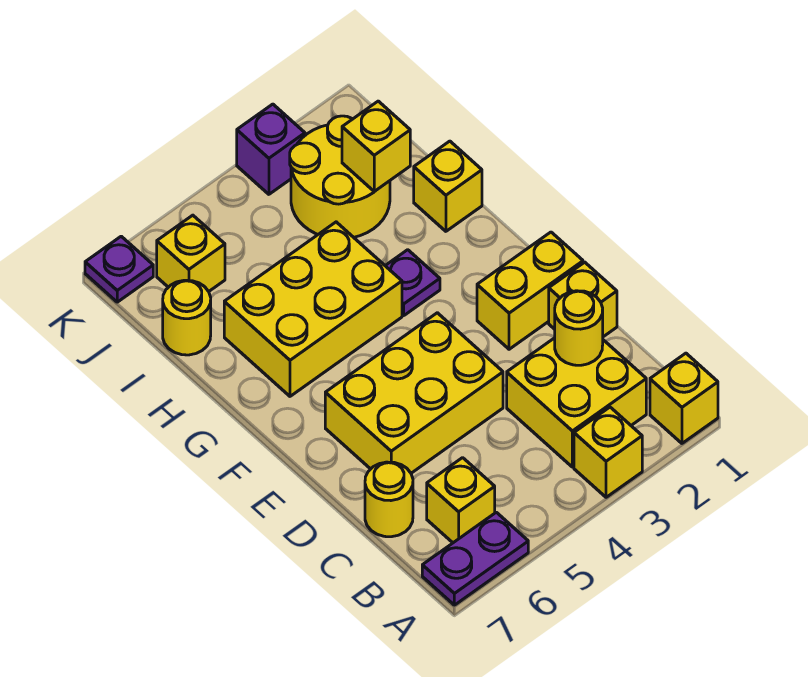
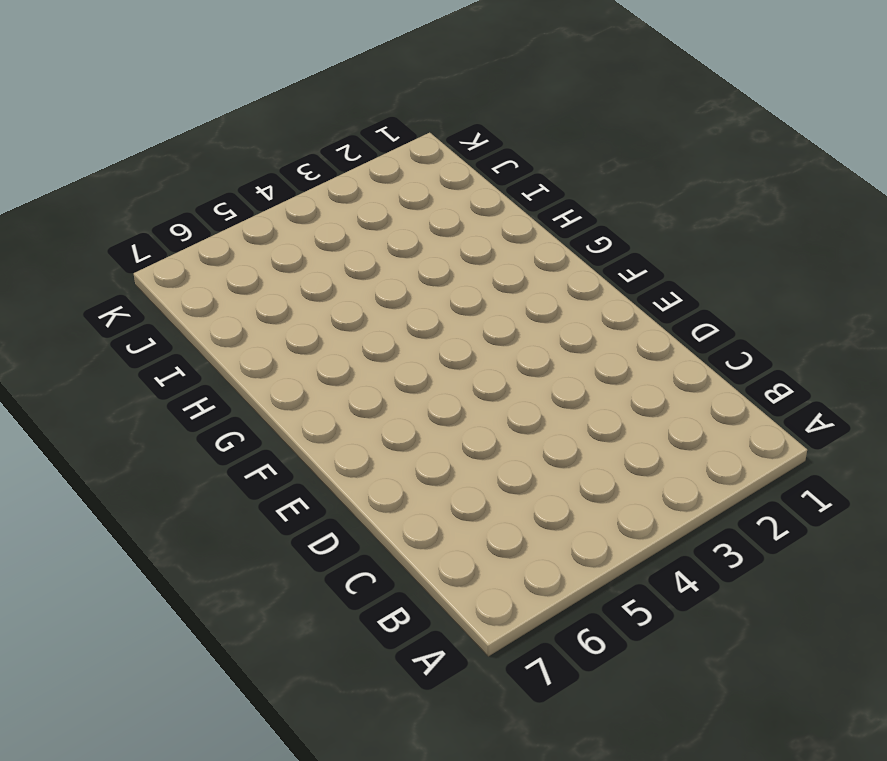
none -> yellow brick A1 level 1
none -> yellow brick A3 level 1
none -> purple plate A6:A7 level 1

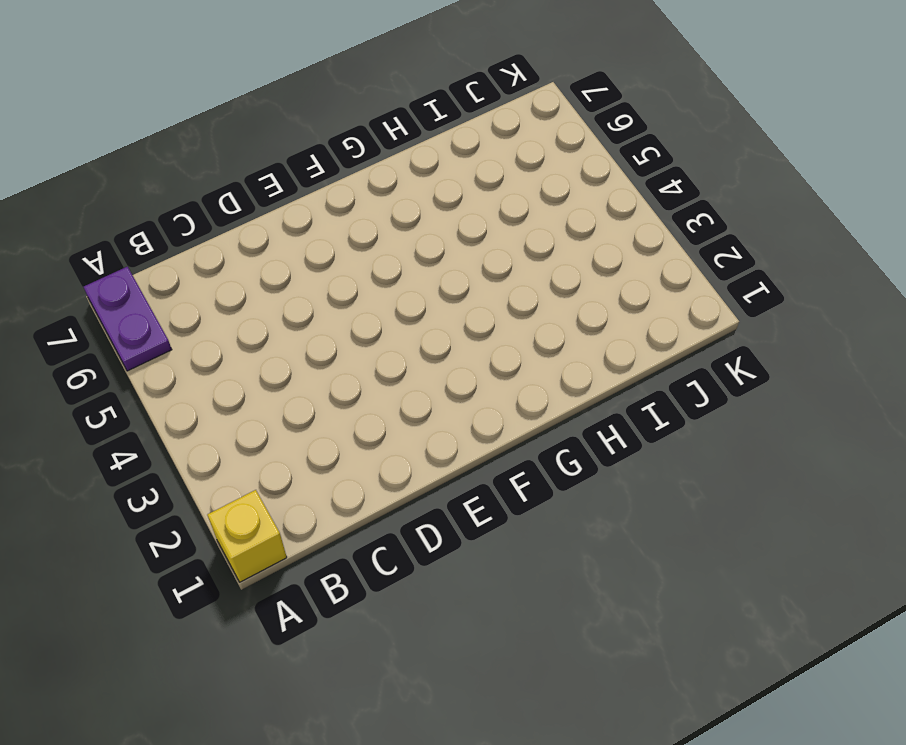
none -> yellow brick A3 level 1
none -> yellow brick B2:C3 level 1
none -> yellow brick B6 level 1

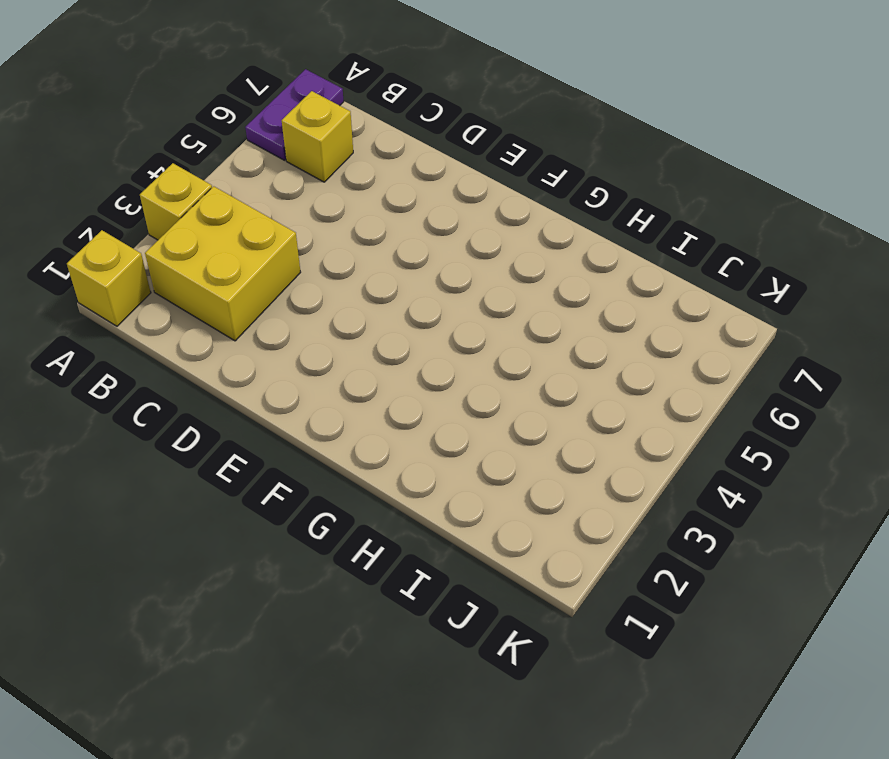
none -> yellow round brick C7 level 1
none -> yellow brick D1 level 1
none -> yellow brick D4:E6 level 1

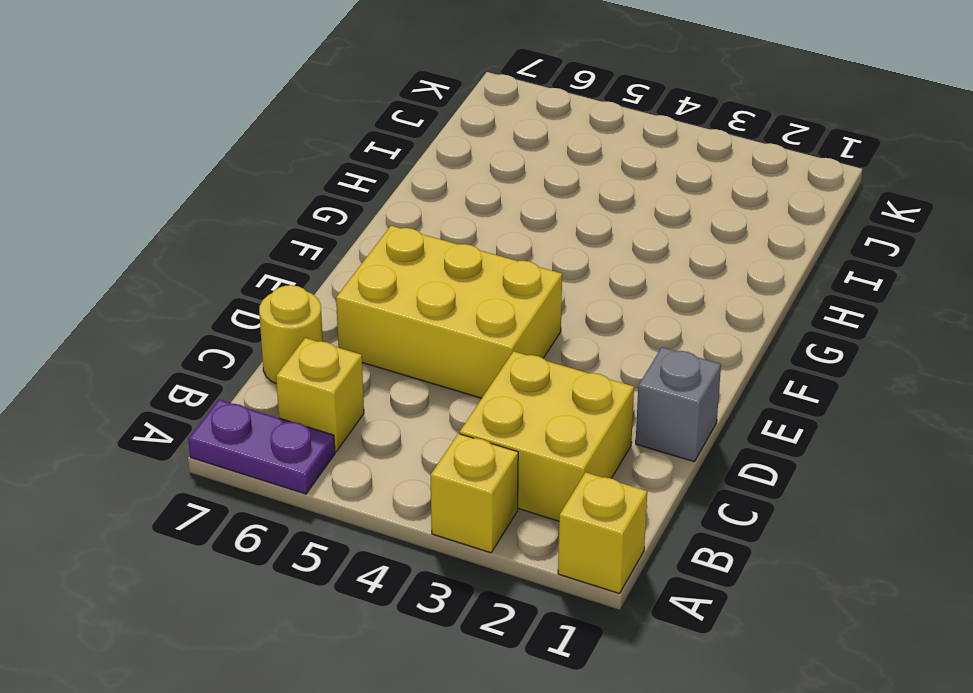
grey brick D1 level 1 -> yellow brick D1 level 1
none -> yellow brick E1:E2 level 1
none -> purple plate G3 level 1
none -> yellow brick G4:H6 level 1

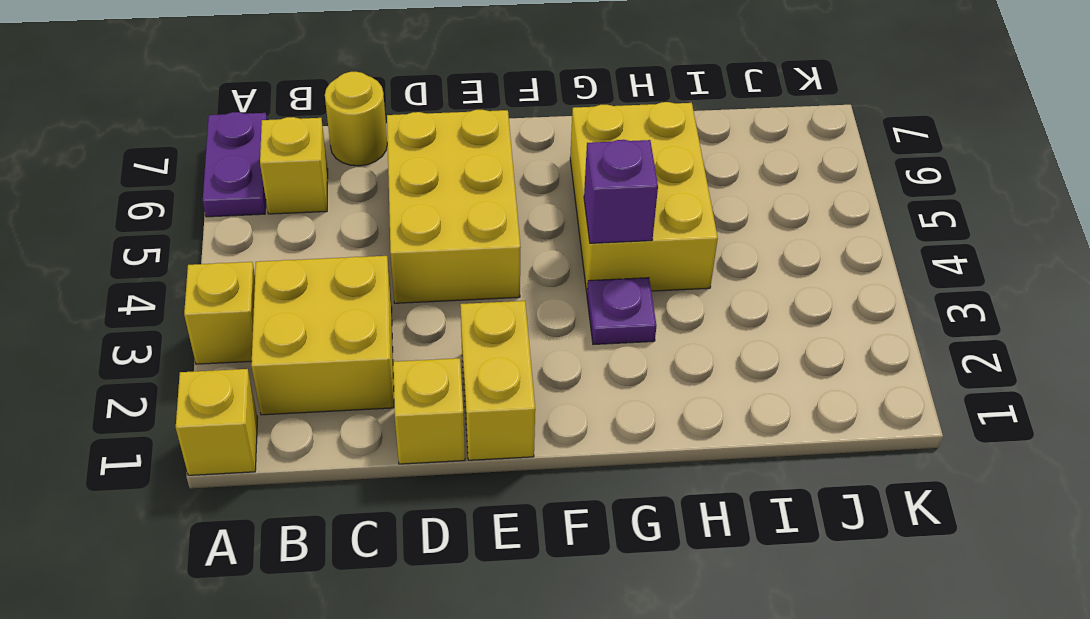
purple brick G4 level 2 -> purple brick K3 level 1
none -> yellow brick H1 level 1
none -> yellow round brick I2:J3 level 1
none -> yellow round brick I7 level 1

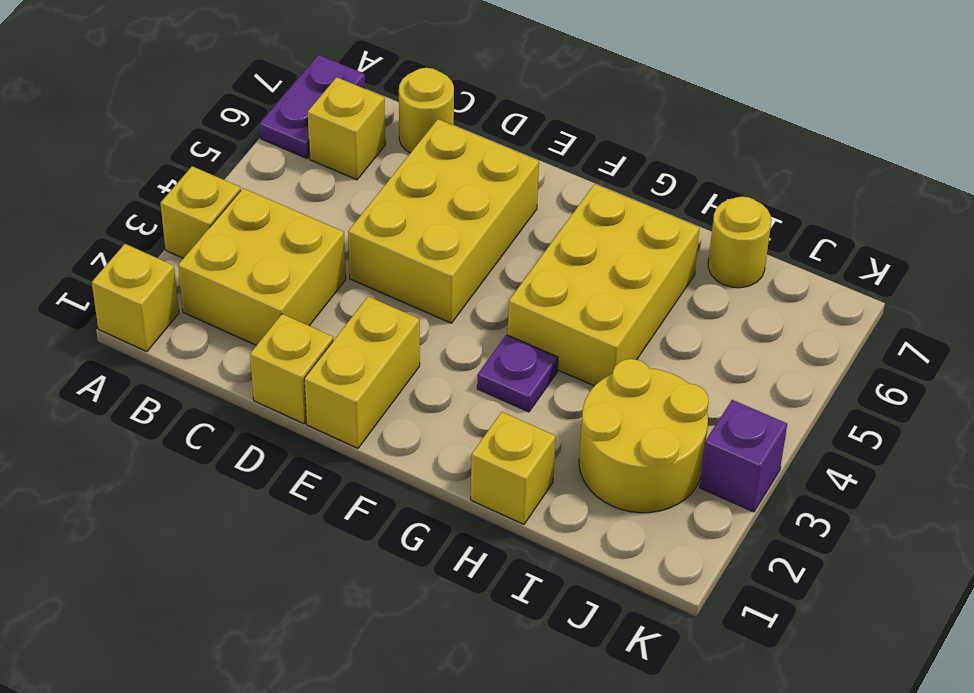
none -> yellow brick J6 level 1
none -> purple plate K7 level 1
none -> yellow round brick C2 level 2

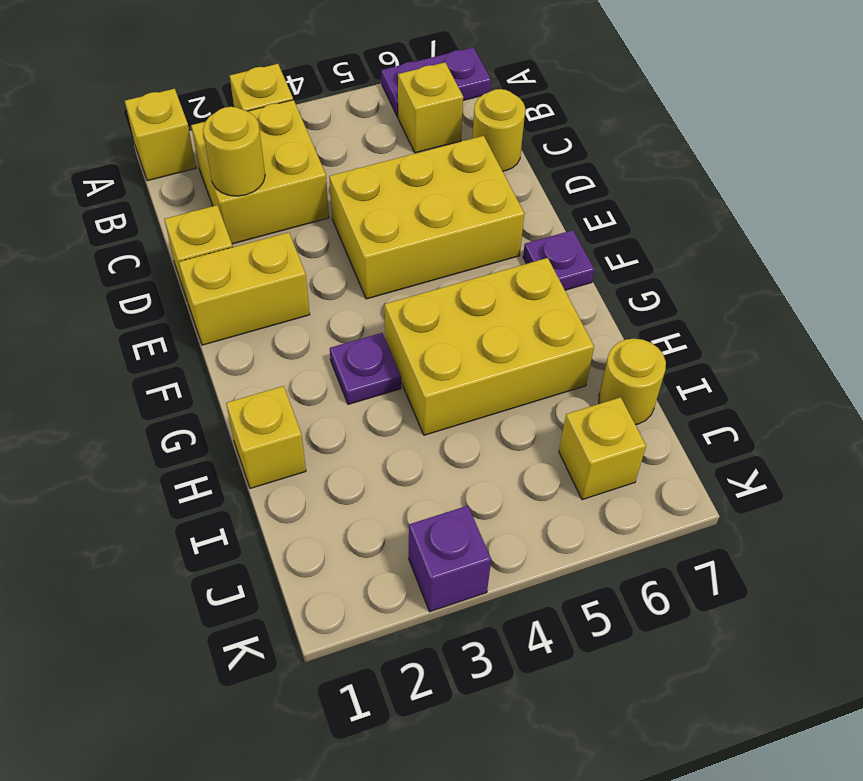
purple plate F7 level 1 -> purple plate K7 level 1
none -> yellow round brick I2:J3 level 1
none -> yellow brick I2 level 2

